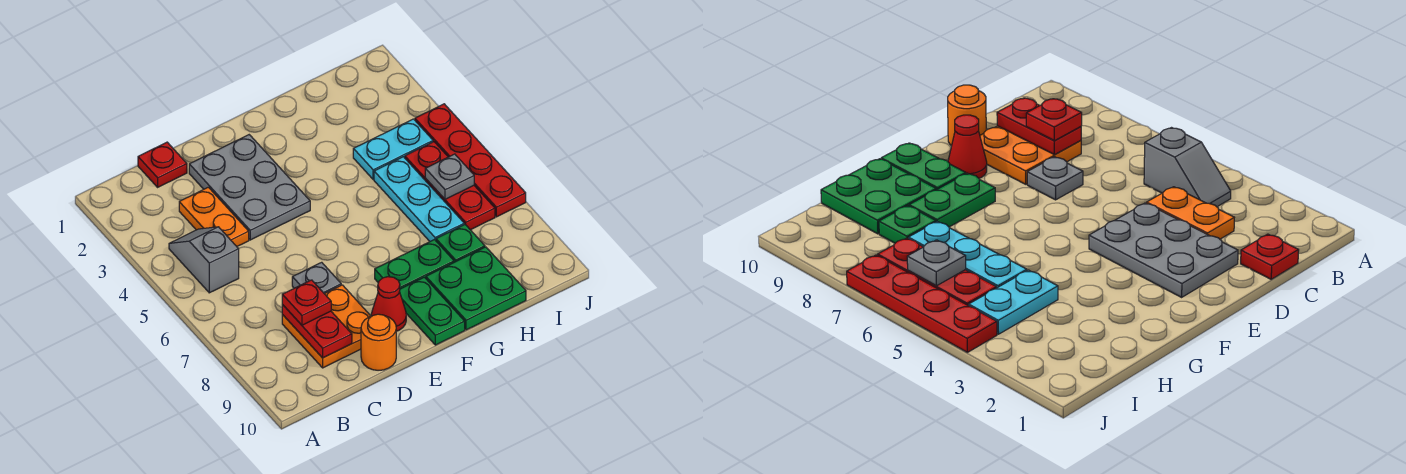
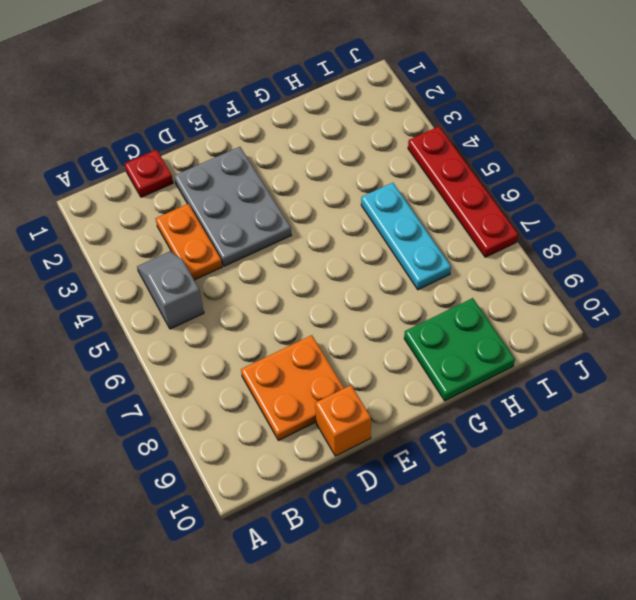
orange brick D10 level 1 -> orange round brick D10 level 1
none -> grey plate D7 level 1
none -> red cone E9 level 1
none -> green plate F8:G8 level 1

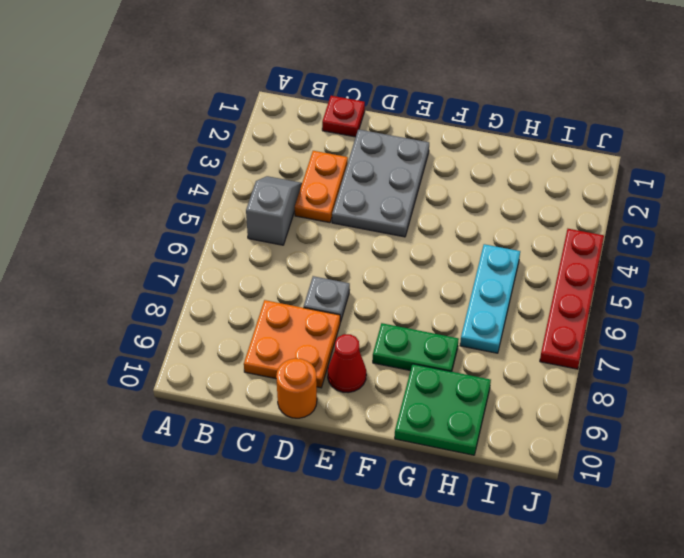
none -> green plate F9:F10 level 1
none -> cyan plate H4:I4 level 1
none -> green plate H8 level 1

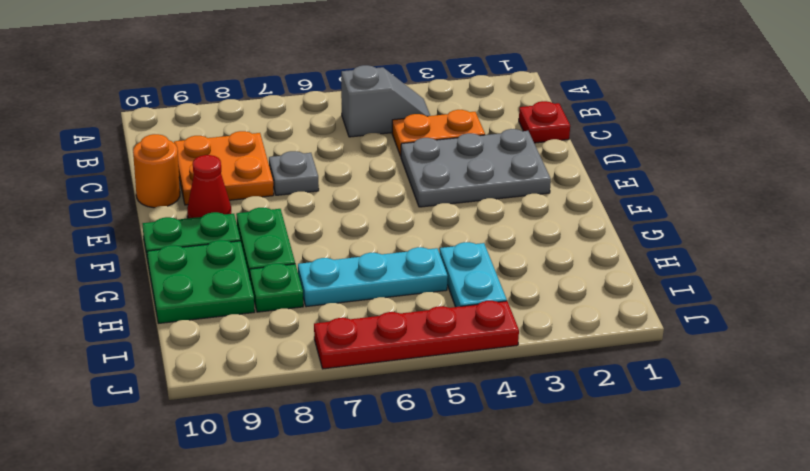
none -> red plate I5:I7 level 1
none -> red plate C8:C9 level 2
none -> grey plate I6 level 2

